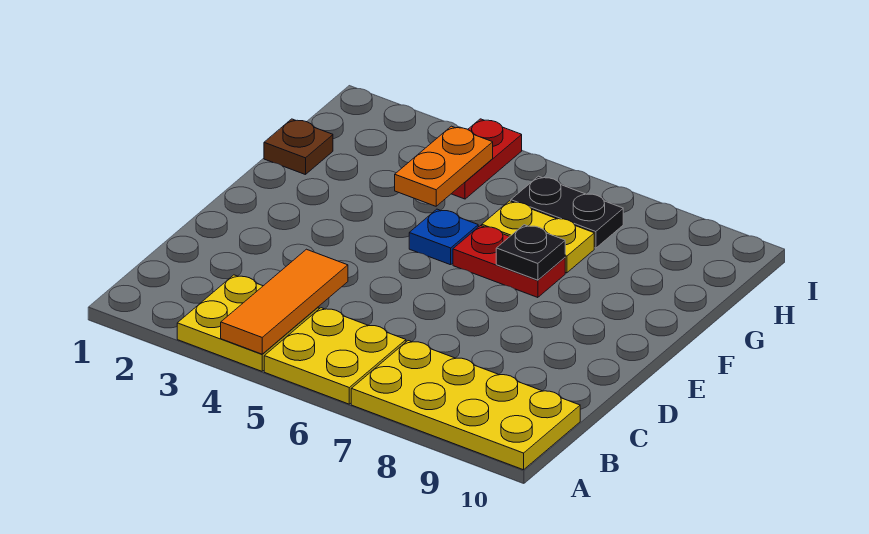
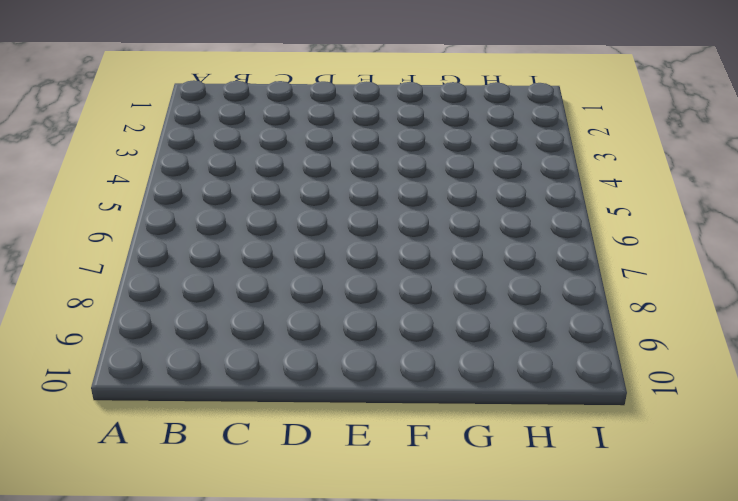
none -> yellow plate A3:B4 level 1
none -> yellow plate A5:B6 level 1
none -> yellow plate A7:B10 level 1

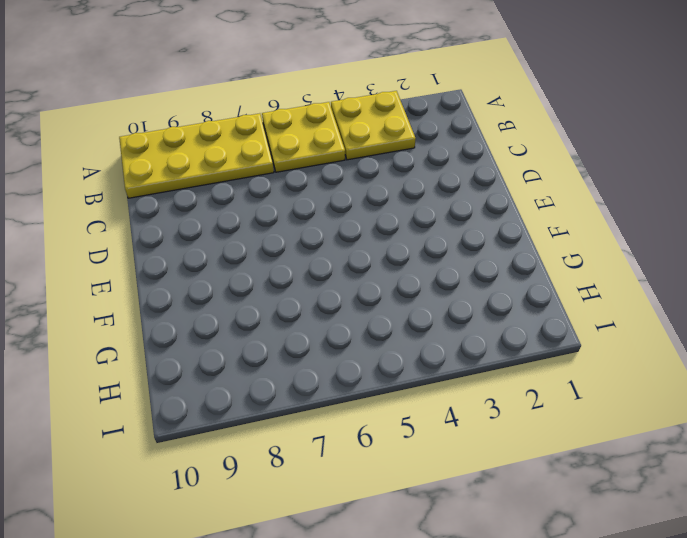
none -> blue plate F5 level 1
none -> red plate F6:F7 level 1
none -> brown plate G1 level 1

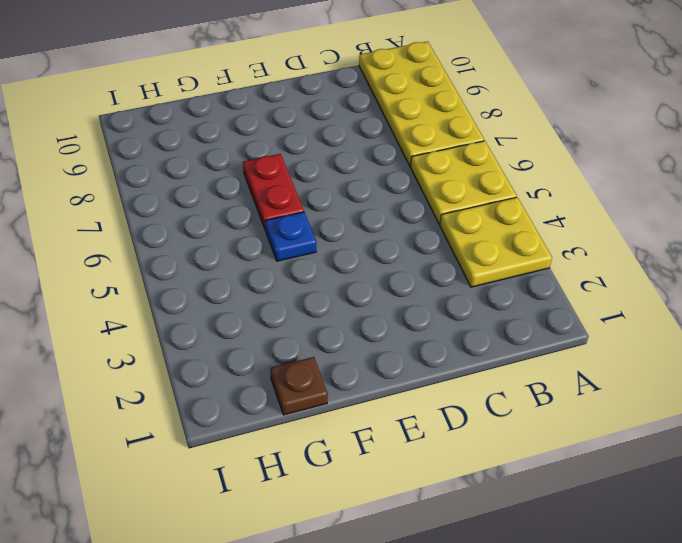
none -> yellow plate G6:G7 level 1
none -> red plate H4:I4 level 1
none -> black plate H6:H7 level 1

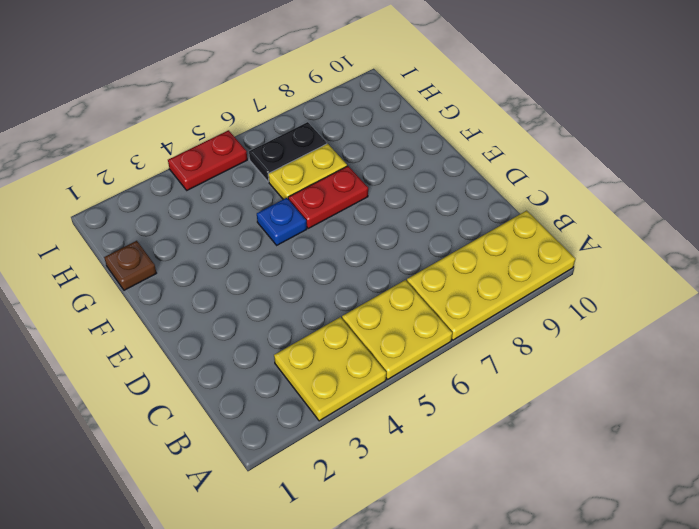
red plate I4:I5 level 1 -> red plate H4:I4 level 1
none -> orange tile A4:C4 level 2
none -> black plate F7 level 2
none -> orange plate G4:H4 level 2

